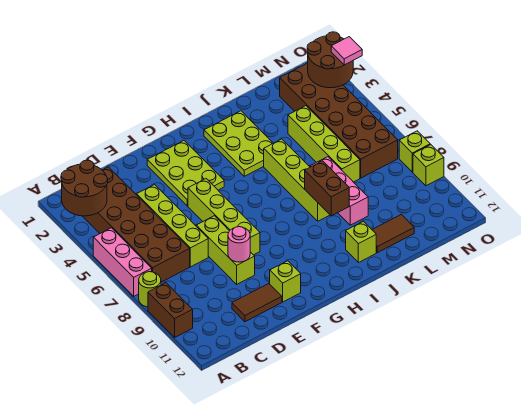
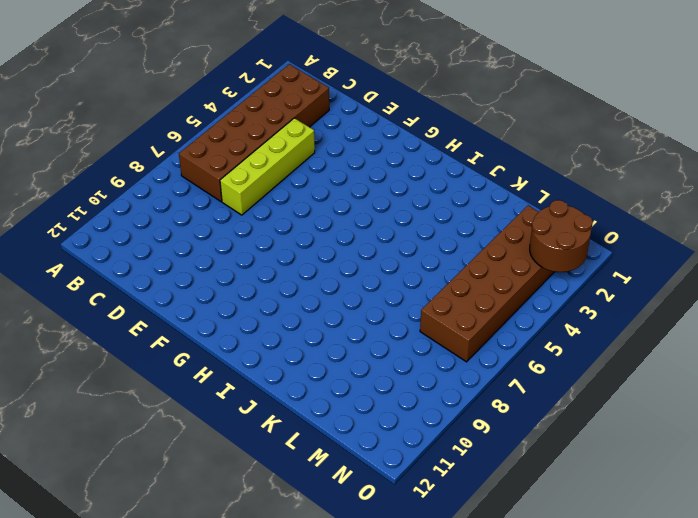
none -> pink brick A5:A7 level 1
none -> lime round brick A8 level 1
none -> brown brick A9:A10 level 1

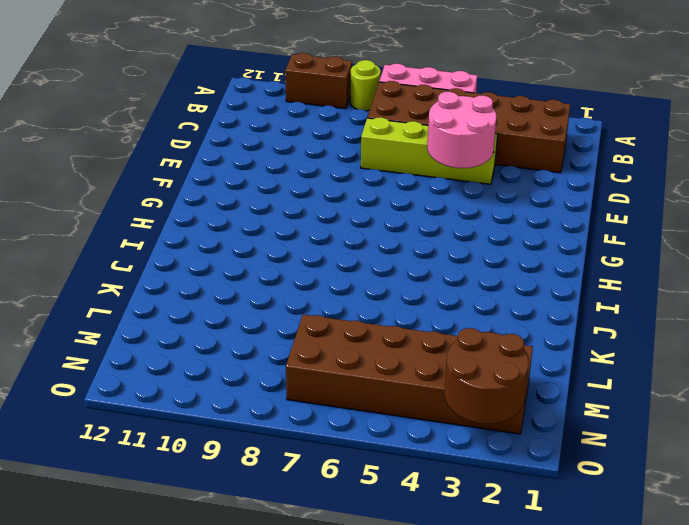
pink round brick D4:E5 level 2 -> none
none -> brown tile D11:E11 level 1
none -> lime brick E7:E9 level 1
none -> lime plate F2:G4 level 1

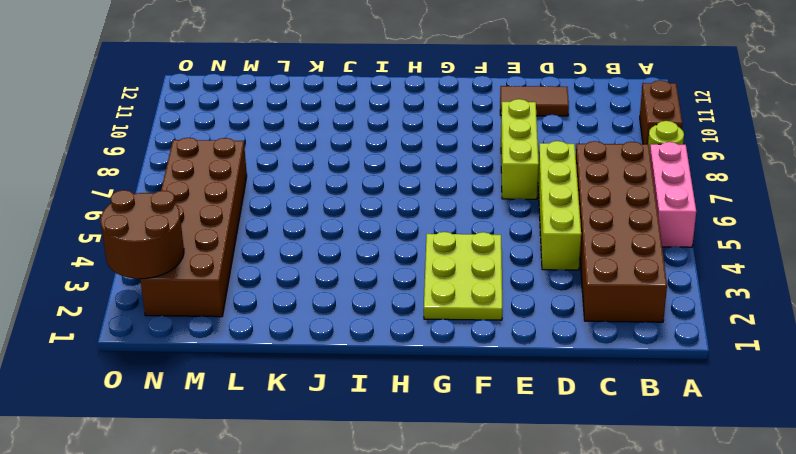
none -> lime brick F5:F8 level 1
none -> lime brick F11 level 1
none -> lime plate I2:J4 level 1

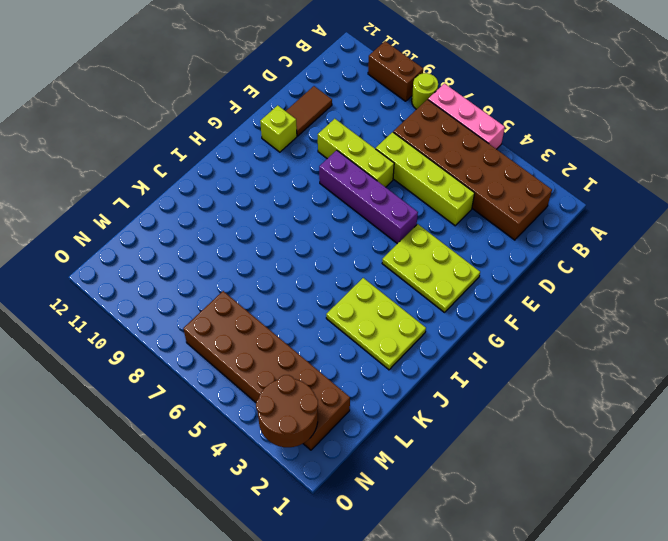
purple brick F5:F8 level 1 -> lime brick F5:F8 level 1
none -> lime brick J5:J8 level 1
none -> lime brick J11 level 1
none -> pink brick K7:K9 level 1

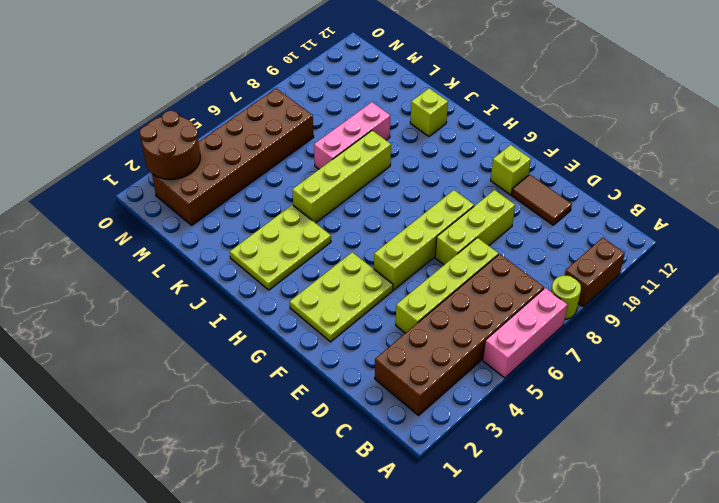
none -> brown tile K11:L11 level 1
none -> lime brick L4:L7 level 1
none -> lime brick O8 level 1

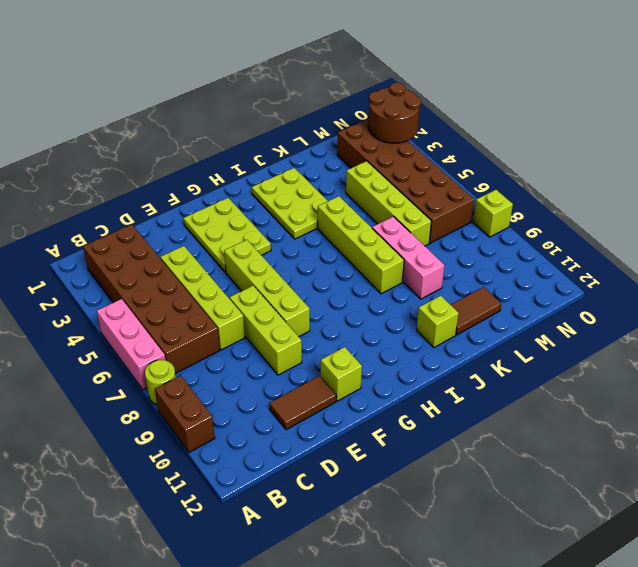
none -> lime brick O9 level 1
none -> brown round brick A2:B3 level 2
none -> pink round brick E9 level 2

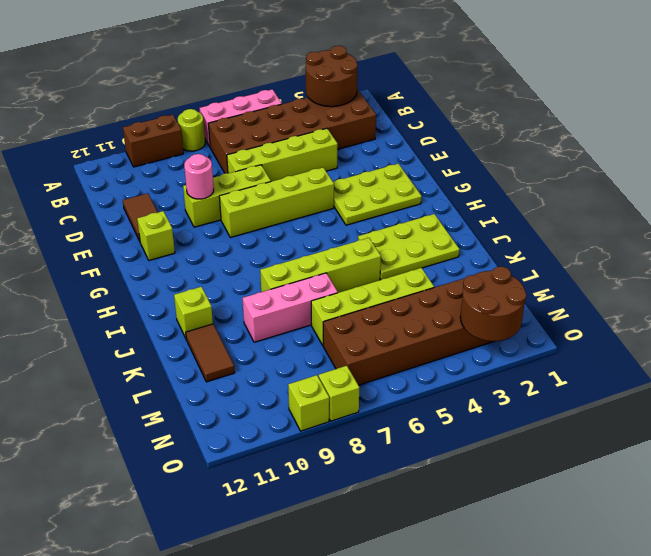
none -> brown brick J8:J9 level 2
none -> pink tile O3 level 3

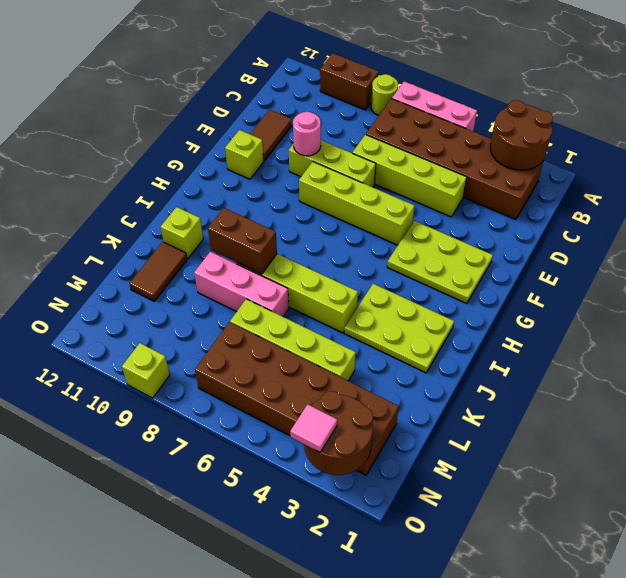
none -> lime brick O8 level 1

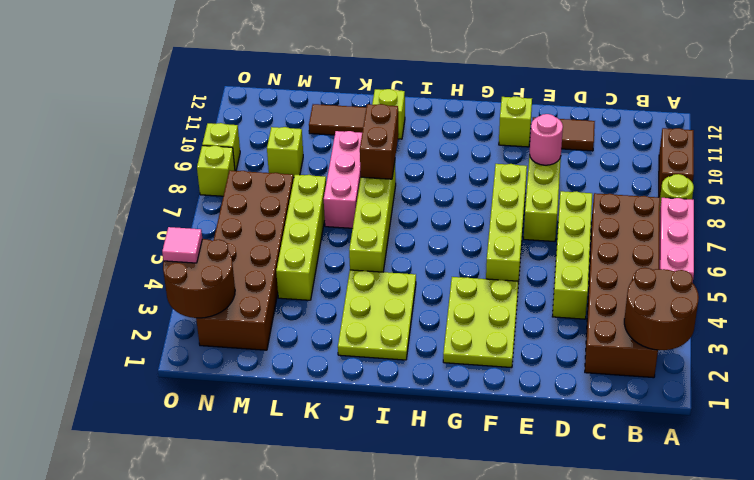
lime brick M9 level 1 -> none

